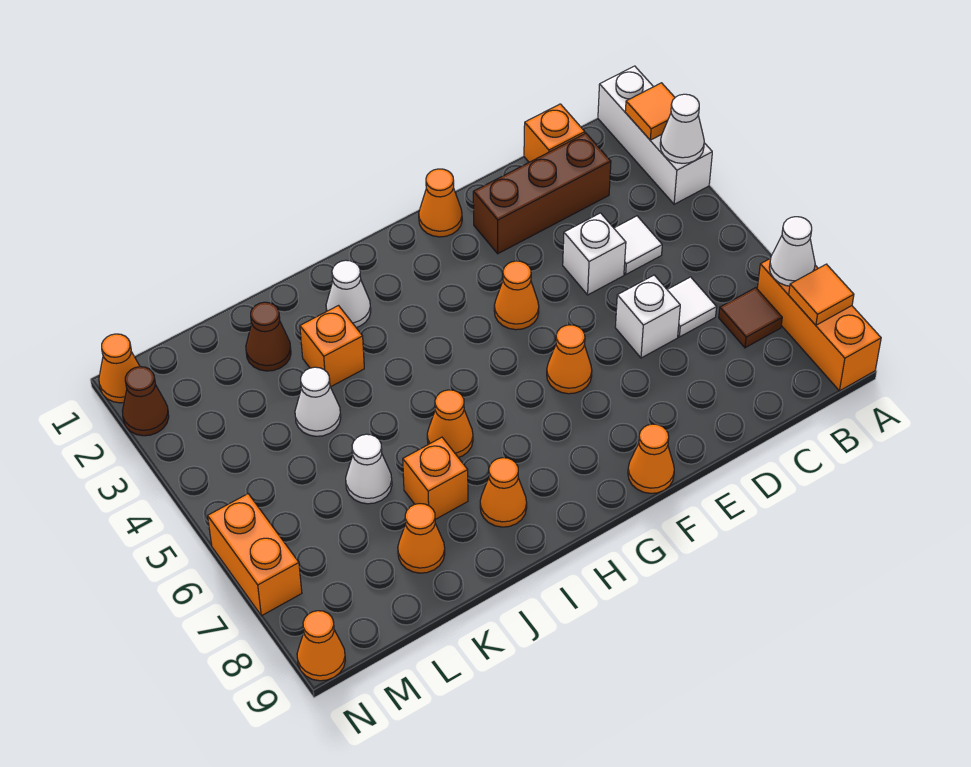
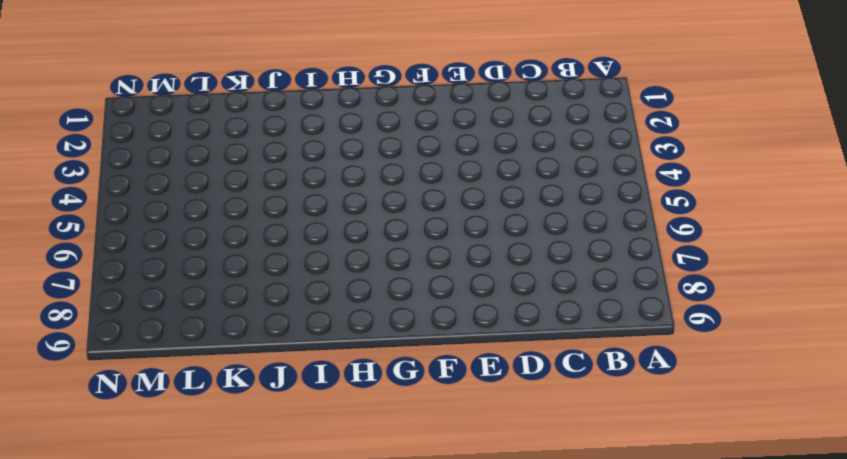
none -> white brick A1:A3 level 1
none -> orange brick A7:A9 level 1
none -> brown tile B7 level 1
none -> orange brick C1 level 1

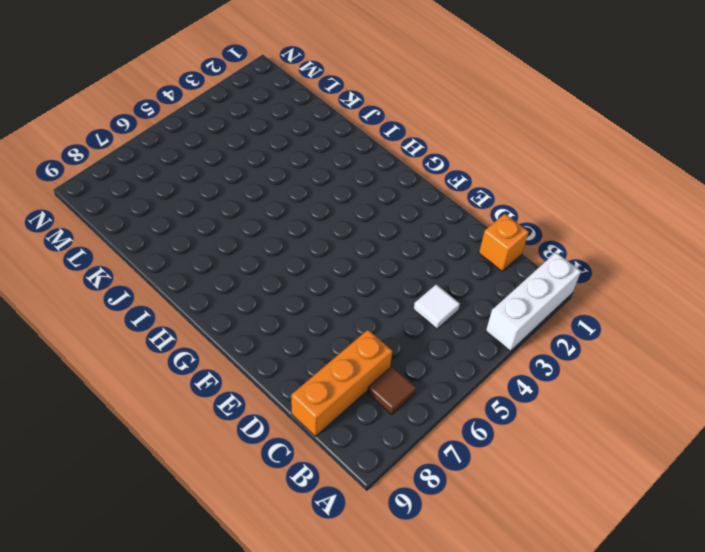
orange brick C7:C9 level 1 -> orange brick A7:A9 level 1
none -> brown brick C2:E2 level 1
none -> white tile C6 level 1
none -> white brick D4 level 1
none -> white brick D6 level 1

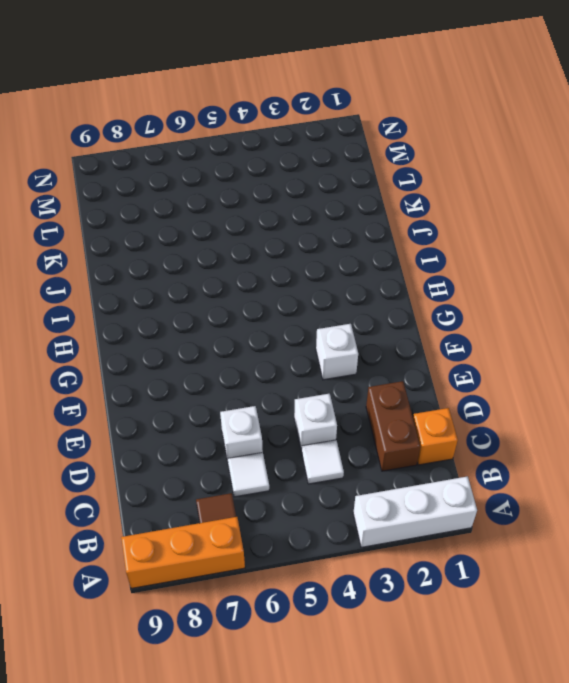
brown brick C2:D2 level 1 -> brown brick C2:E2 level 1
white brick F3 level 1 -> none
none -> orange cone F1 level 1
none -> orange cone F4 level 1
none -> orange cone F6 level 1
none -> orange cone F9 level 1

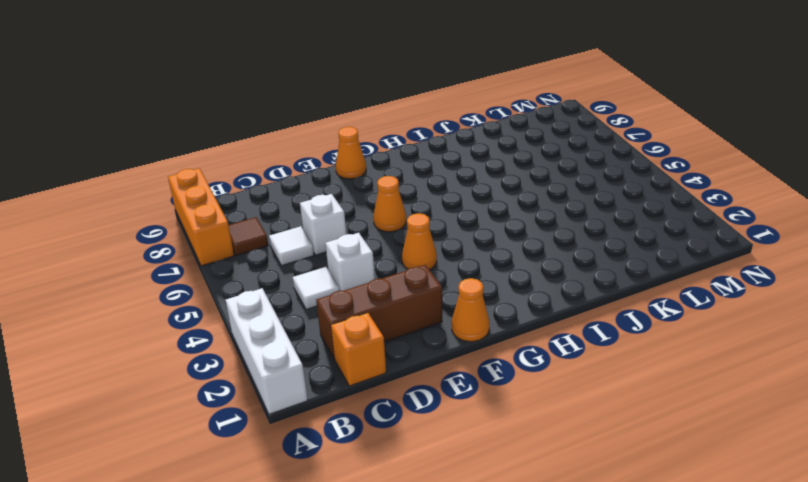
none -> white cone I2 level 1
none -> orange cone I6 level 1
none -> orange cone I8 level 1
none -> orange brick J3 level 1

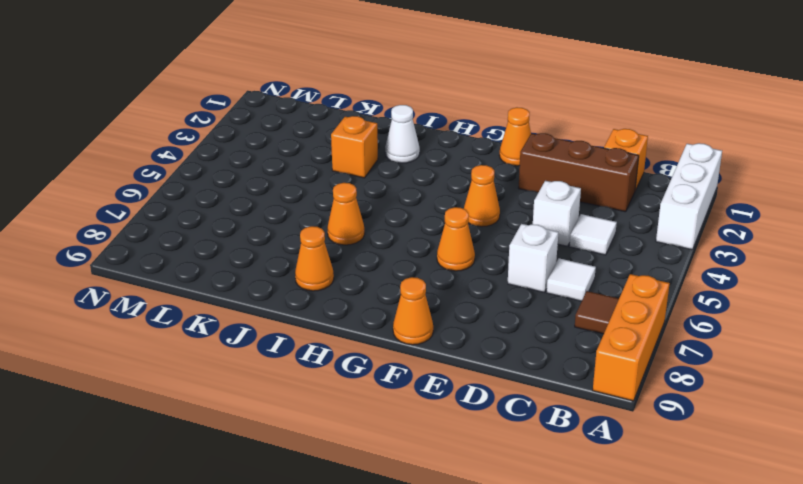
none -> orange brick J7 level 1
none -> brown cone K2 level 1
none -> white cone K4 level 1
none -> white cone K6 level 1

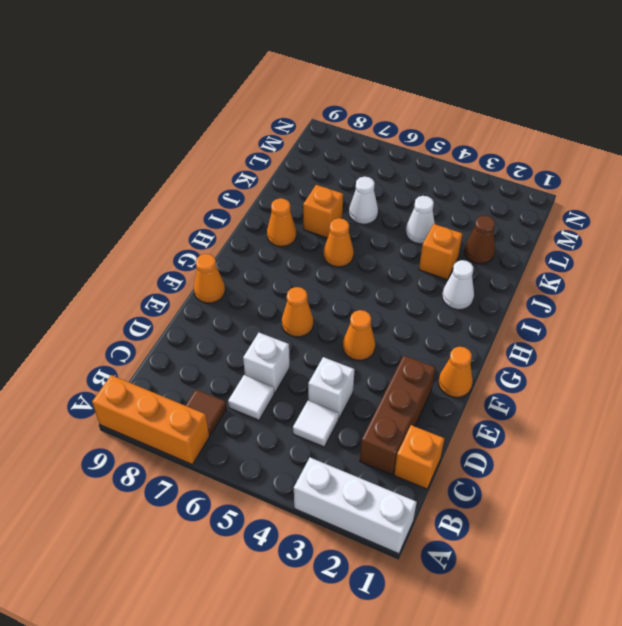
none -> orange cone K8 level 1
none -> orange cone N1 level 1
none -> brown cone N2 level 1
none -> orange brick N6:N7 level 1

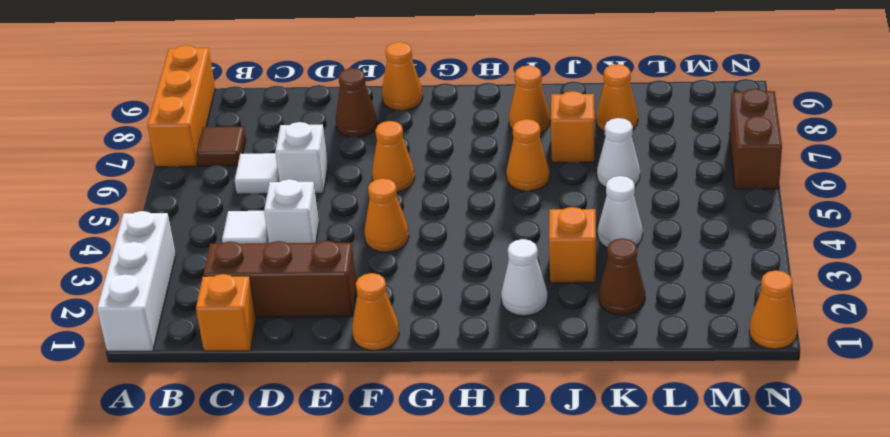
brown cone E8 level 1 -> brown cone N2 level 1
brown brick N6:N7 level 1 -> orange brick N6:N7 level 1
none -> orange cone N9 level 1
none -> orange tile A2 level 2
none -> white cone A3 level 2
none -> white cone A7 level 2

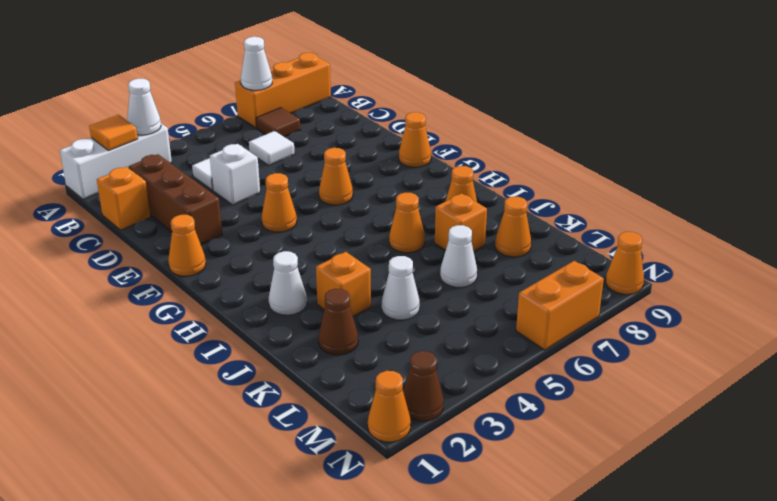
none -> white brick D6 level 1
none -> orange tile A8 level 2

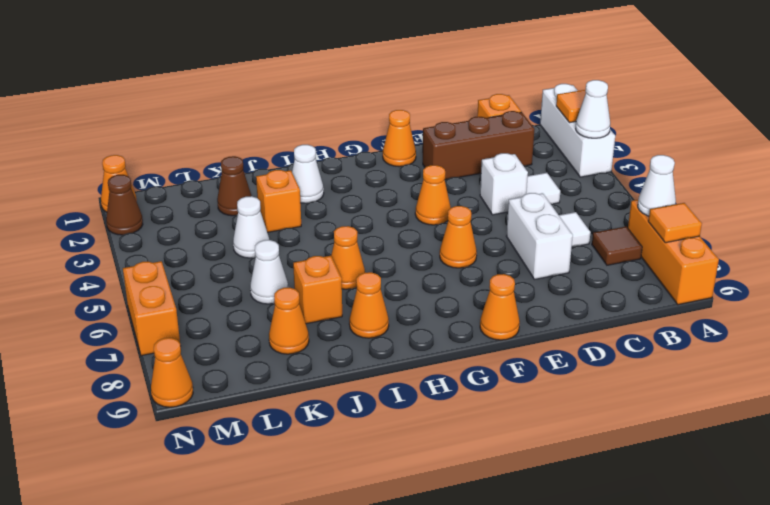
white brick D6:D7 level 1 -> white brick D6 level 1

